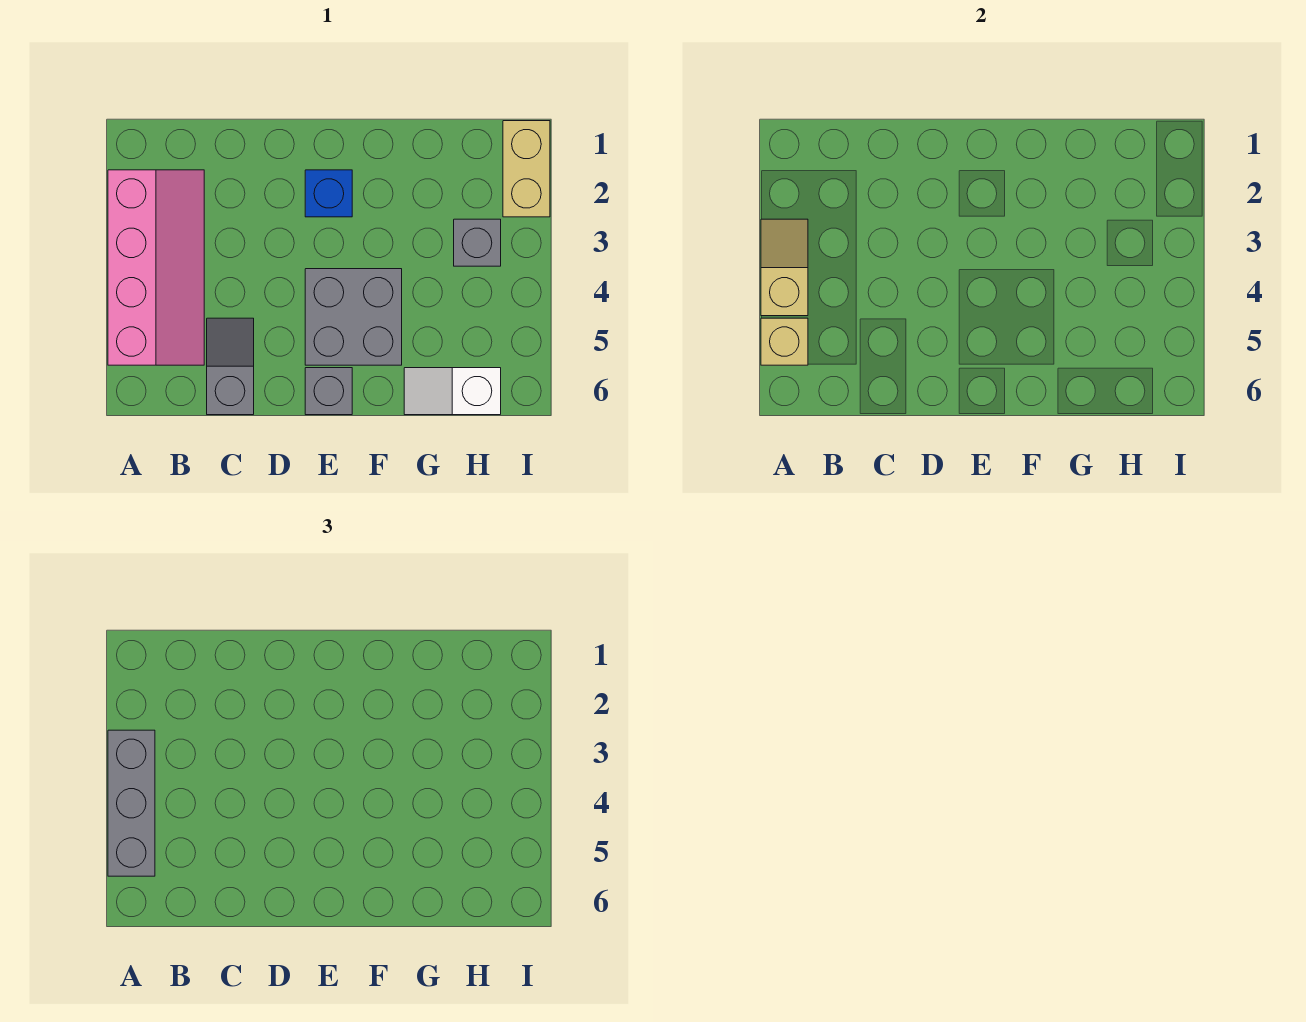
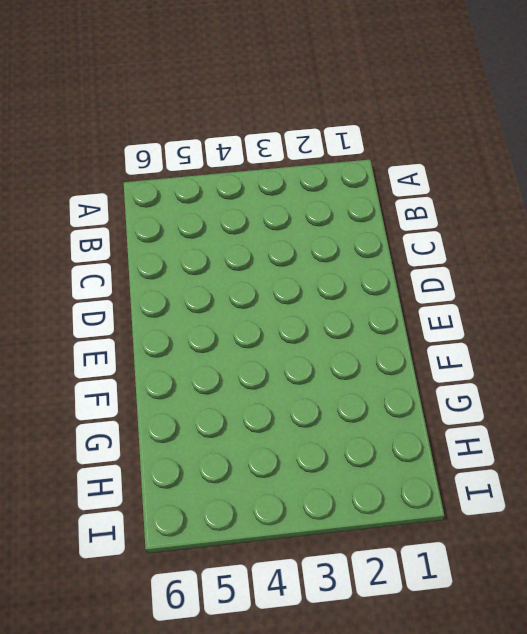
none -> pink slope A2:B5 level 1 top A
none -> grey slope C5:C6 level 1 top 6

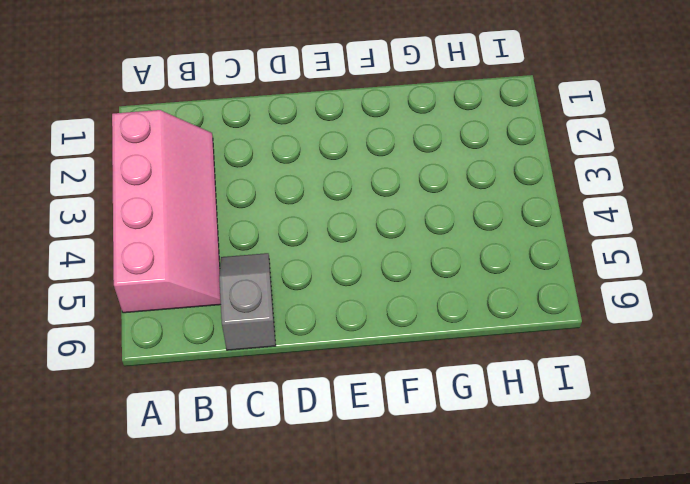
none -> blue brick E2 level 1
none -> grey brick E4:F5 level 1

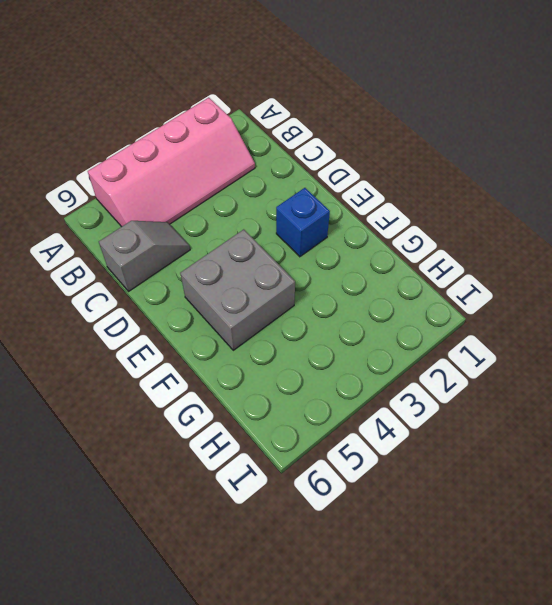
none -> grey brick E6 level 1
none -> white slope G6:H6 level 1 top H

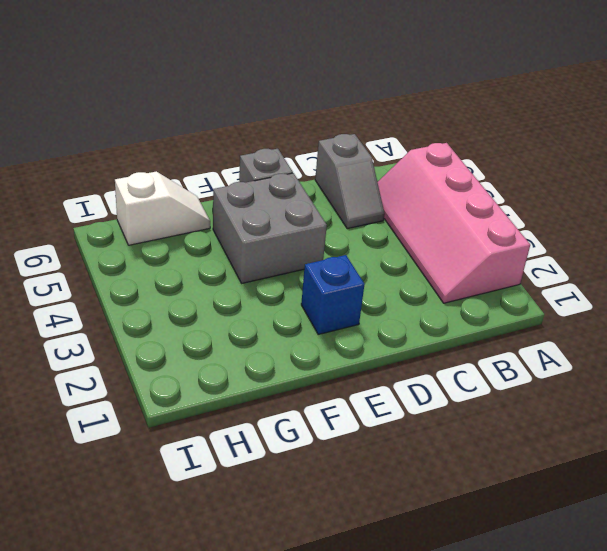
none -> grey brick H3 level 1
none -> tan brick I1:I2 level 1

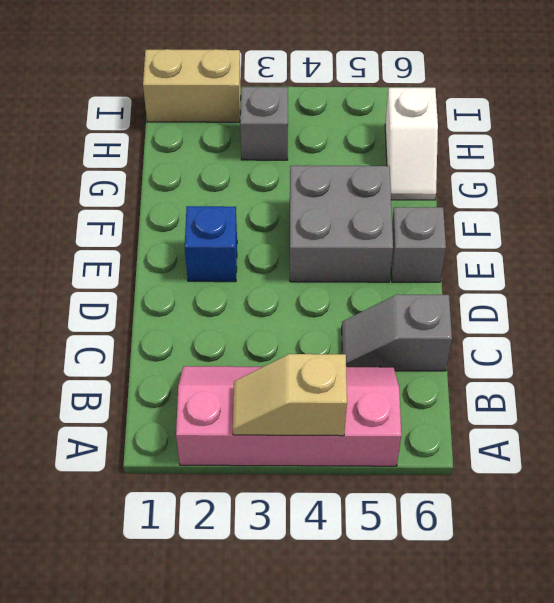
none -> tan brick A5 level 2
none -> grey brick A3:A5 level 3

